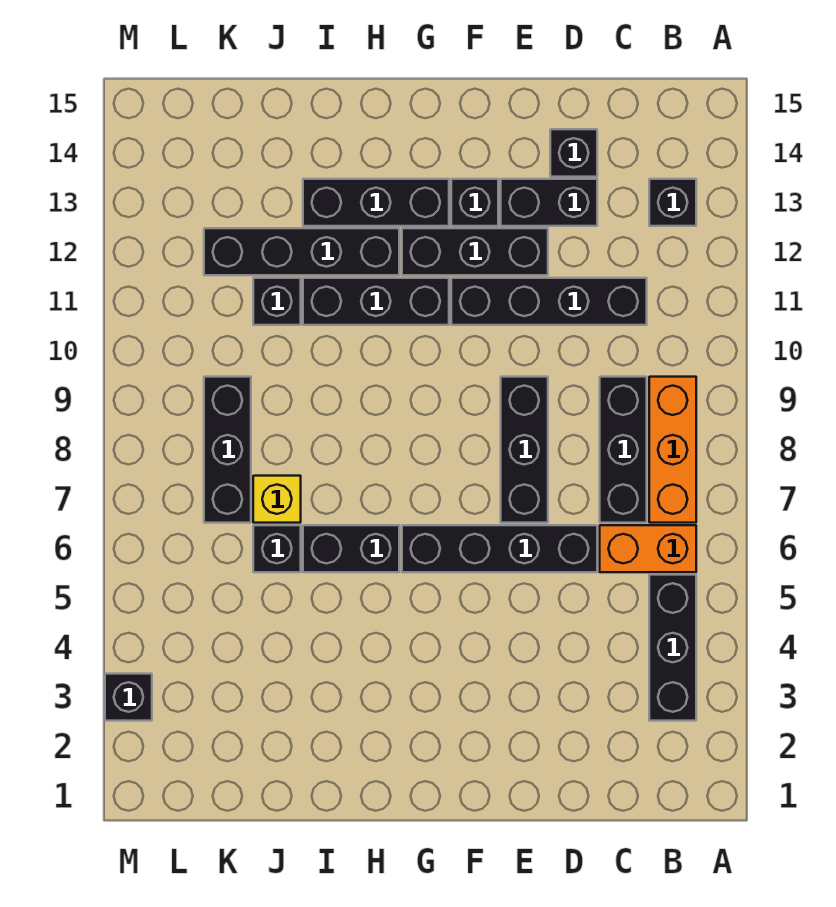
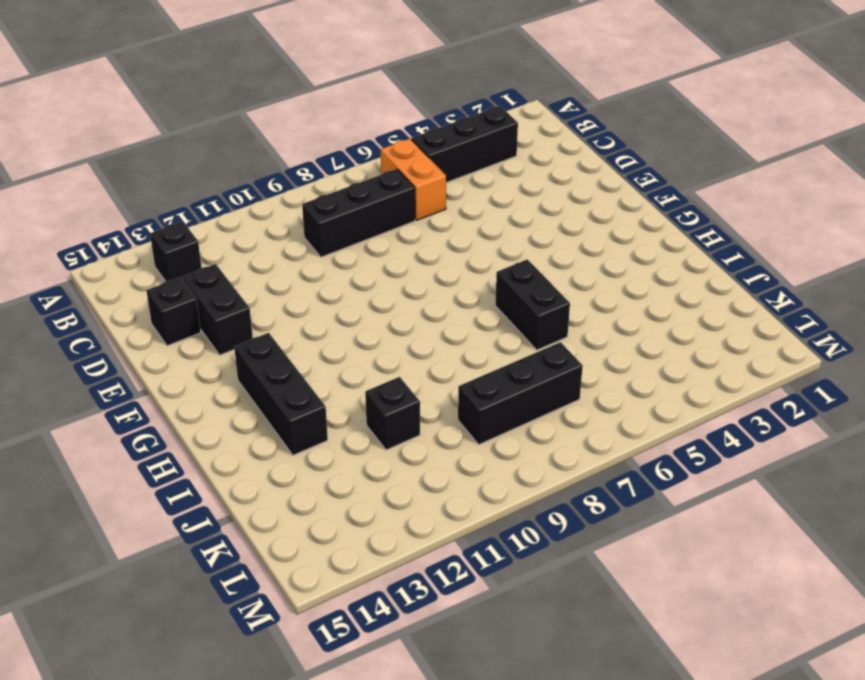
none -> orange brick B7:B9 level 1
none -> black brick C11:F11 level 1
none -> black brick D6:G6 level 1

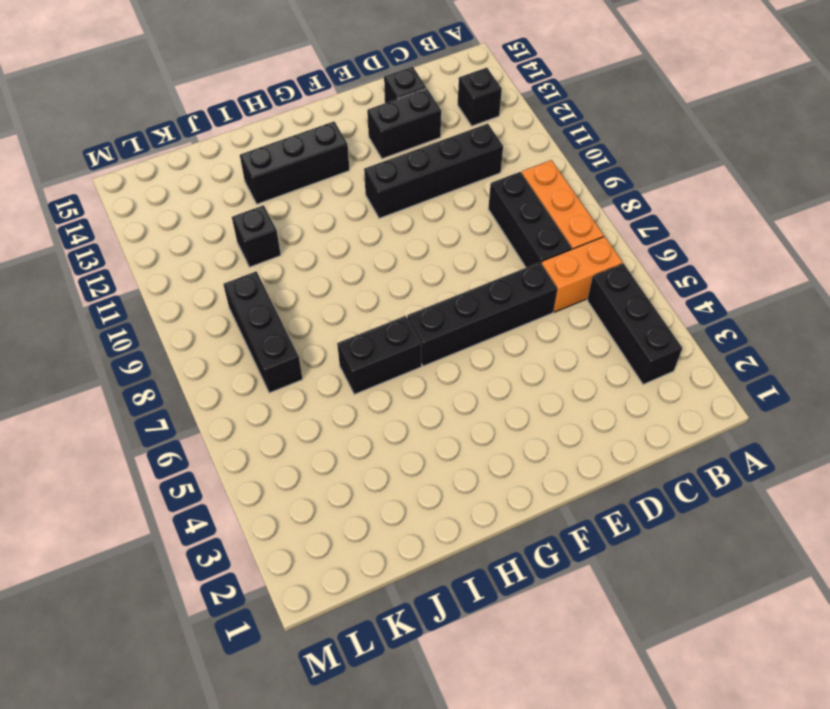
none -> black brick E7:E9 level 1
none -> black brick E12:G12 level 1
none -> black brick F13 level 1

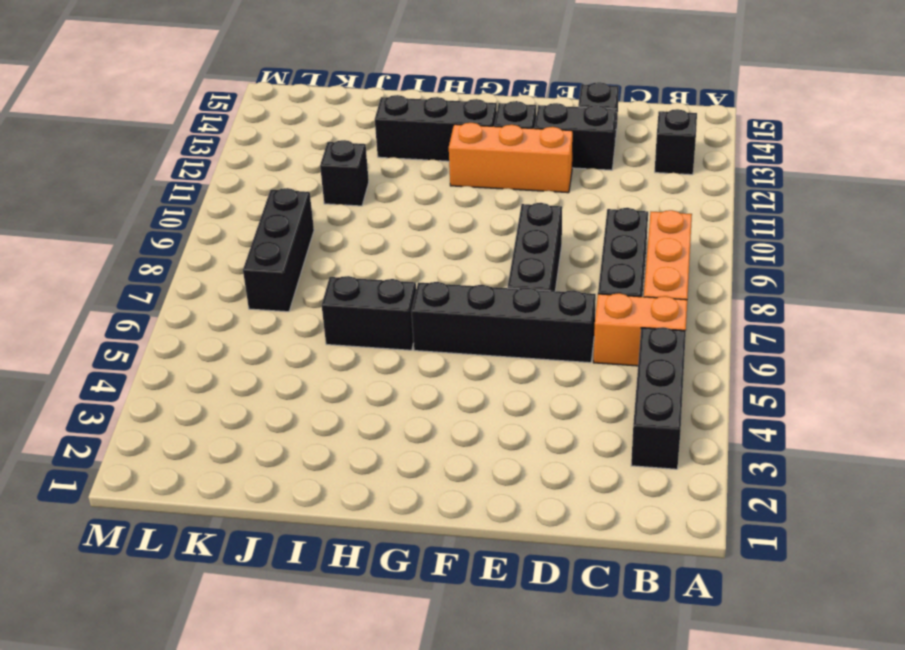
orange brick E12:G12 level 1 -> black brick E12:G12 level 1
none -> black brick C11:F11 level 1
none -> black brick G11:I11 level 1
none -> black brick H12:K12 level 1

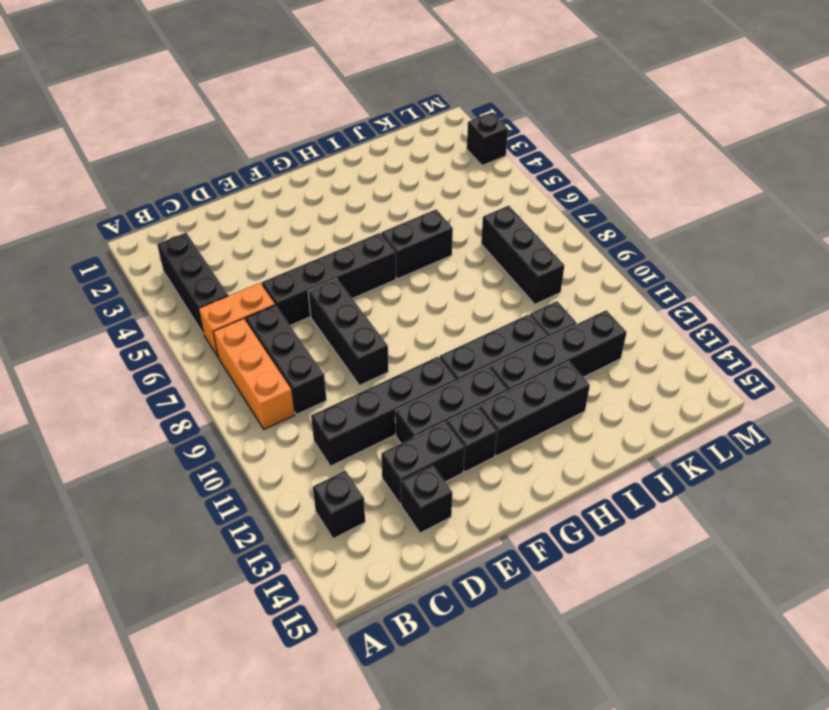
none -> black brick J6 level 1
none -> yellow brick J7 level 1

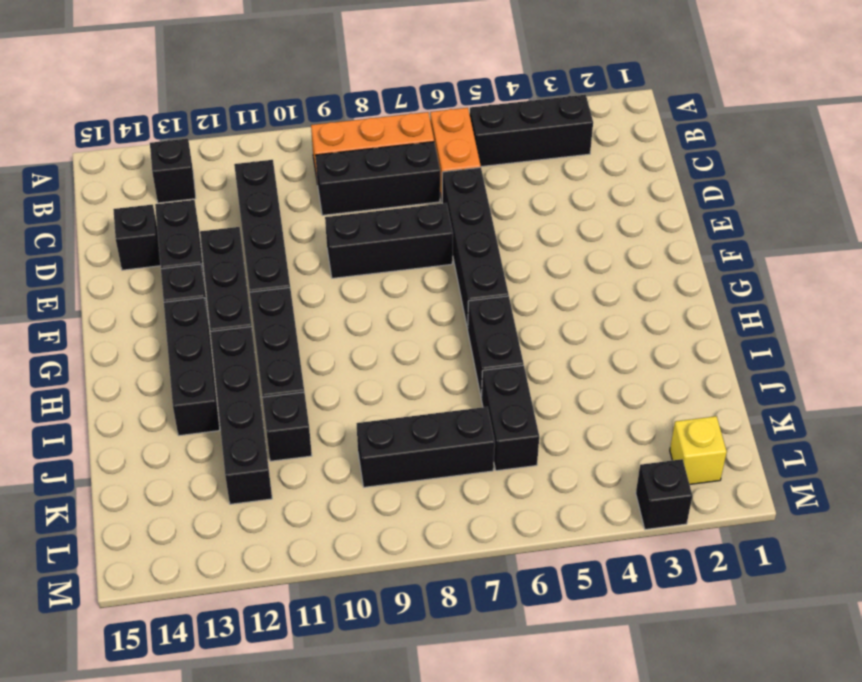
black brick J6:K6 level 1 -> black brick J6 level 1
yellow brick L2 level 1 -> yellow brick J7 level 1

